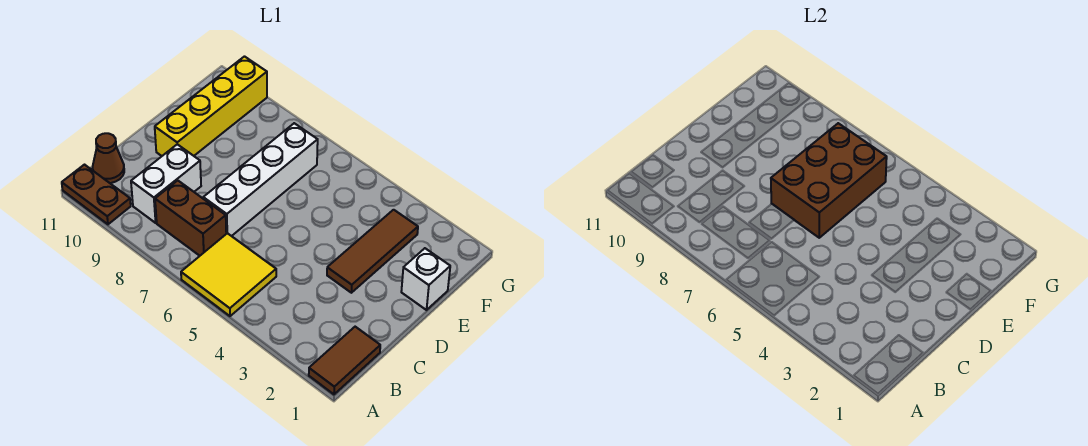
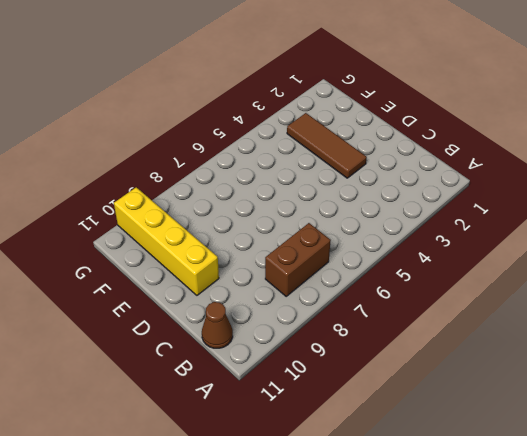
none -> brown tile A1:B1 level 1
none -> yellow tile A5:B6 level 1

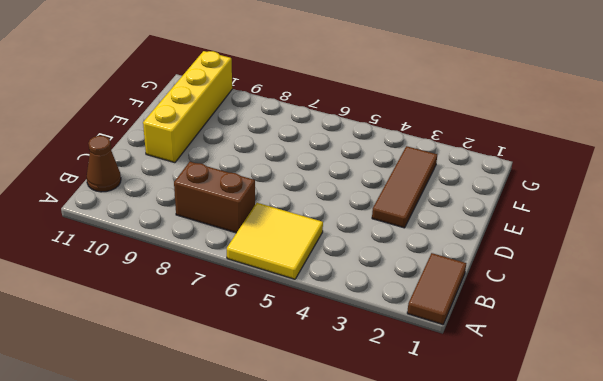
none -> brown plate A10:A11 level 1
none -> white brick B9:C9 level 1

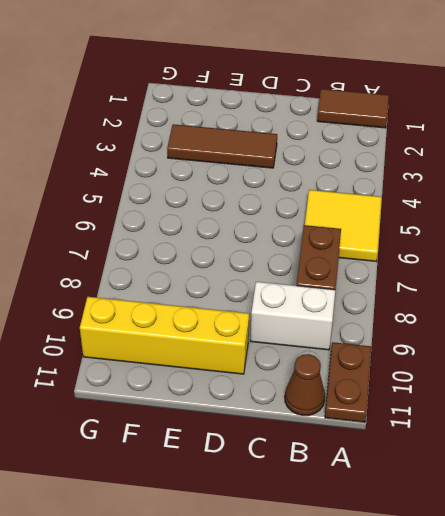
none -> white brick C7:F7 level 1
none -> white brick E1 level 1

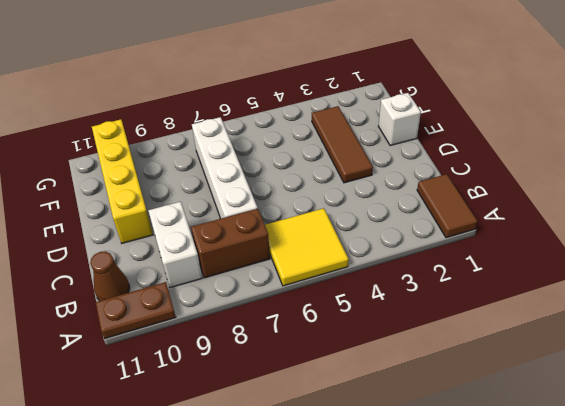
none -> brown brick D6:F7 level 2

